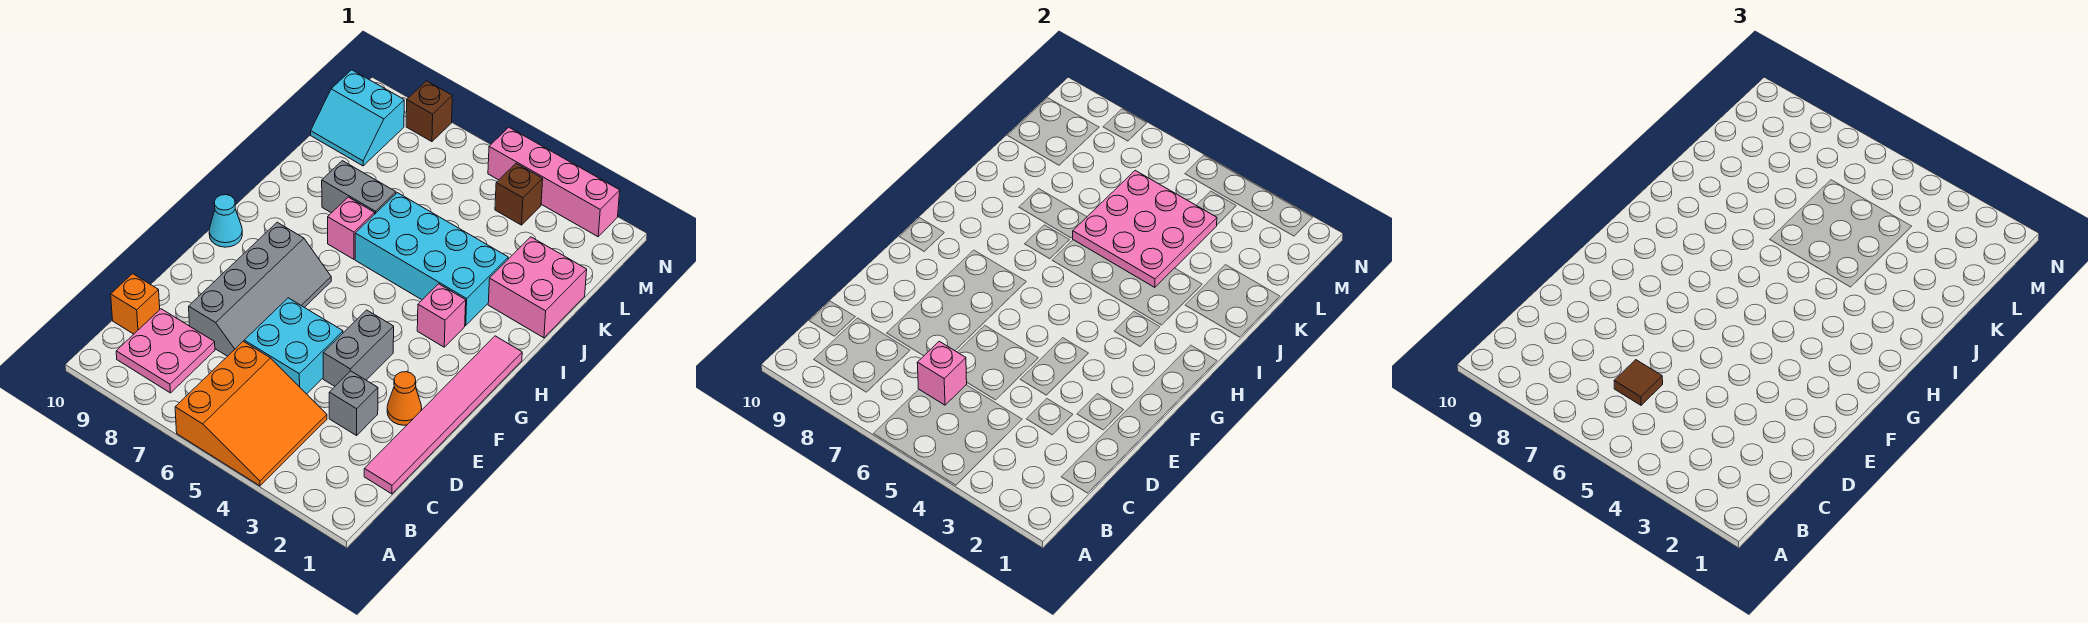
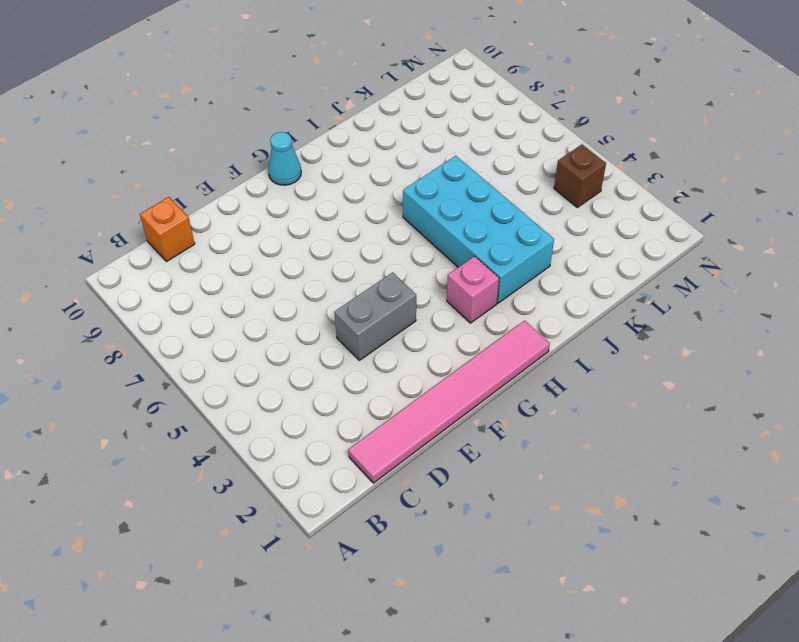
none -> orange slope A4:C6 level 1 top 6
none -> pink plate B8:C9 level 1
none -> grey brick D3 level 1

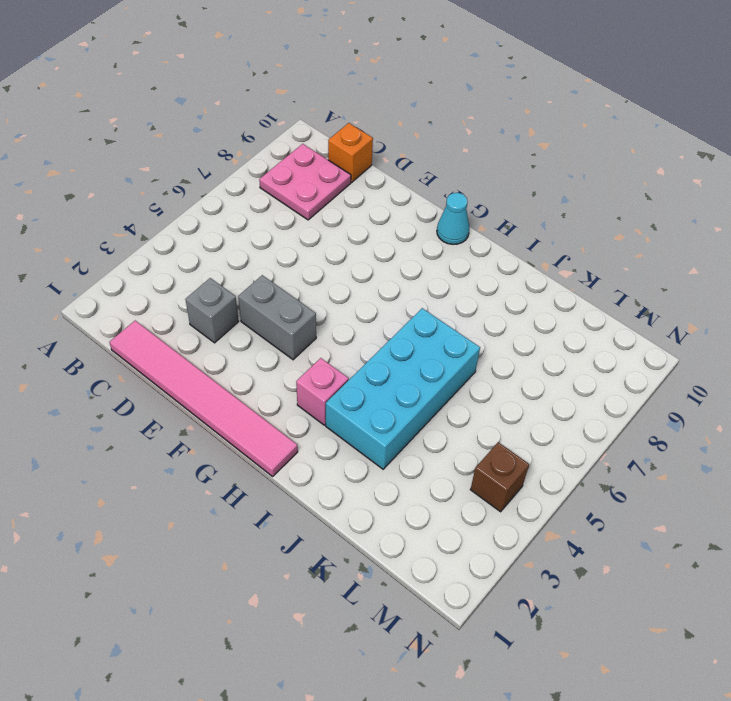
none -> orange slope A4:C6 level 1 top 6
none -> cyan brick D5:E6 level 1
none -> grey slope D7:G8 level 1 top 8

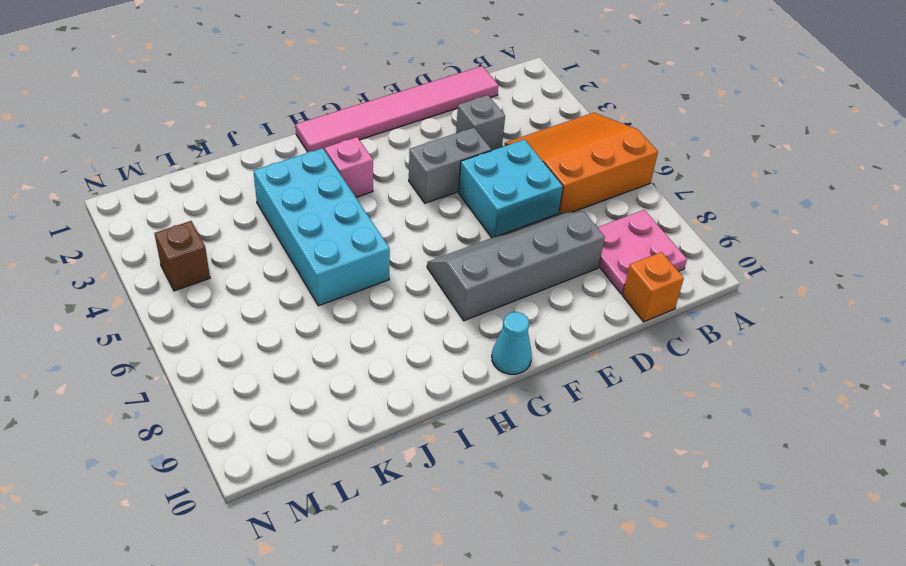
none -> orange cone E2 level 1
none -> pink brick I7 level 1
none -> pink brick J1:K2 level 1

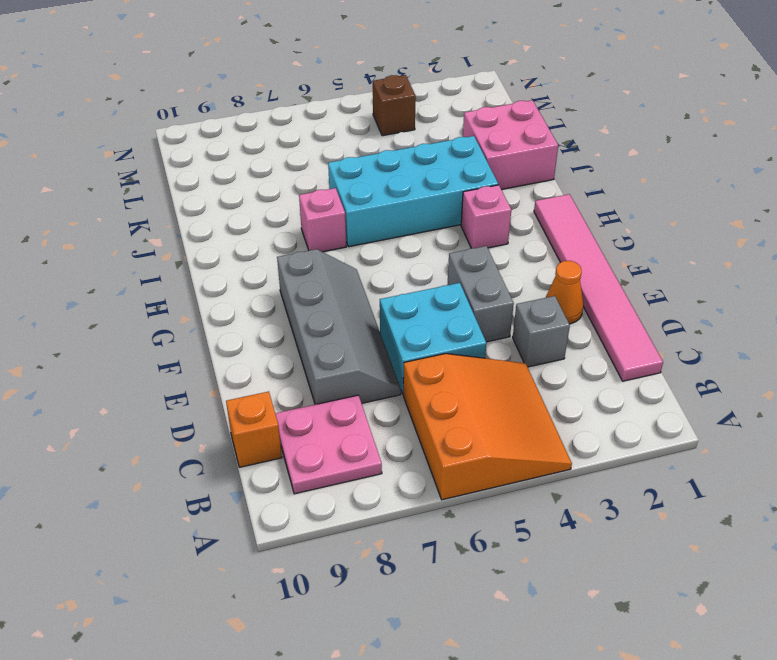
none -> cyan cone G10 level 1
none -> grey brick J7:J8 level 1
none -> cyan slope L9:M10 level 1 top M

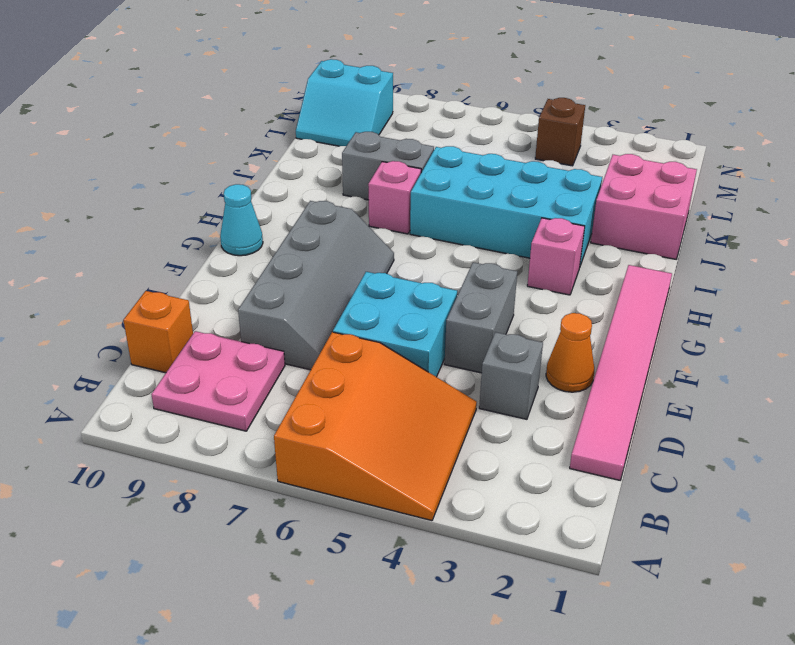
none -> pink brick N2:N5 level 1
none -> brown brick N8 level 1
none -> pink brick C6 level 2

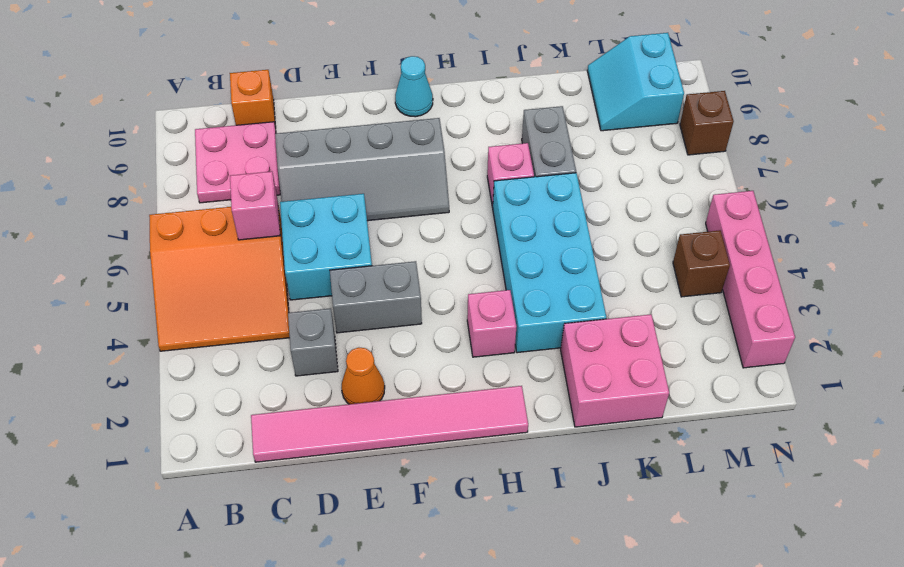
none -> pink plate J4:L6 level 2
none -> brown tile C6 level 3

